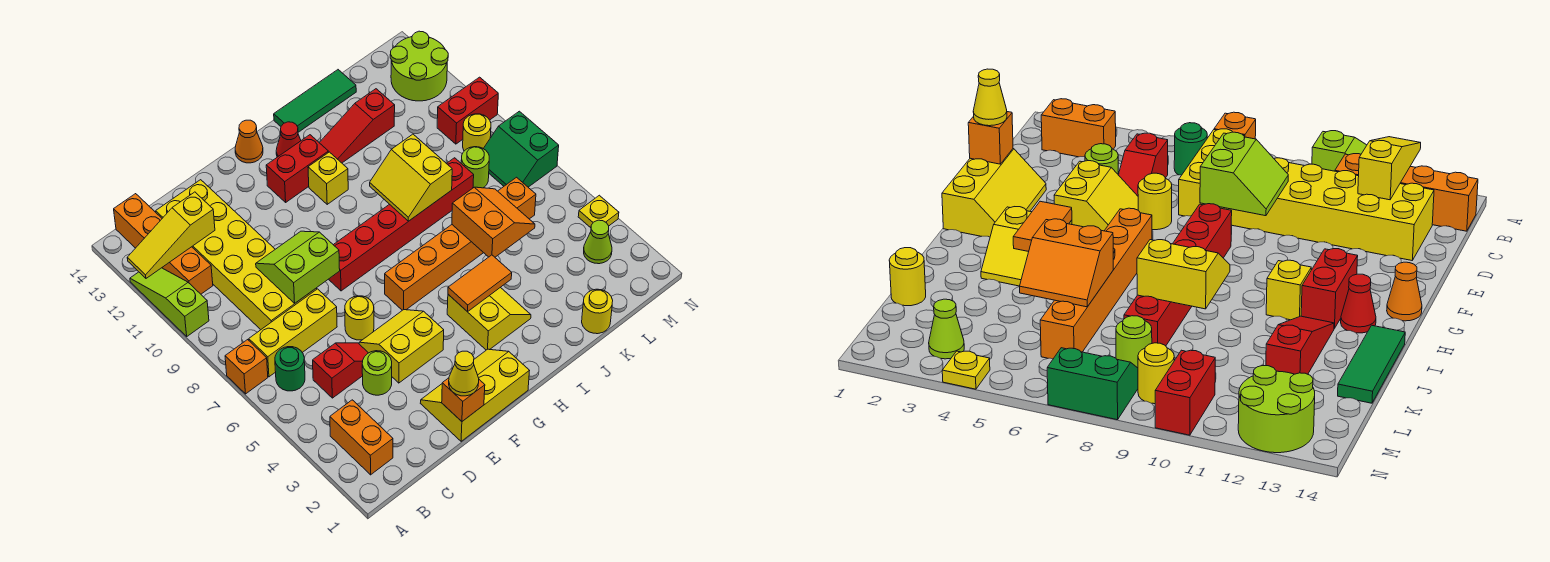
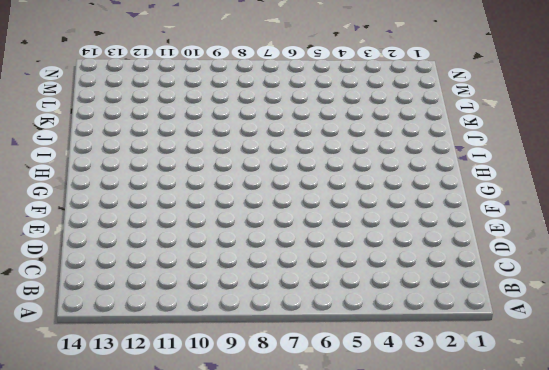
none -> orange brick A7 level 1
none -> lime slope A10:A12 level 1 top 10
none -> orange brick B2:B3 level 1
none -> green round brick B6 level 1

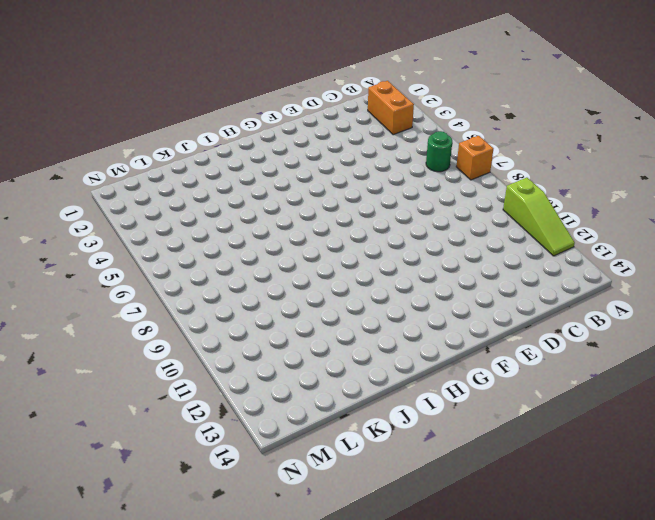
none -> yellow brick B7:D7 level 1
none -> orange brick B11:B14 level 1
none -> red slope C5:D5 level 1 top C
none -> yellow brick C8:D13 level 1

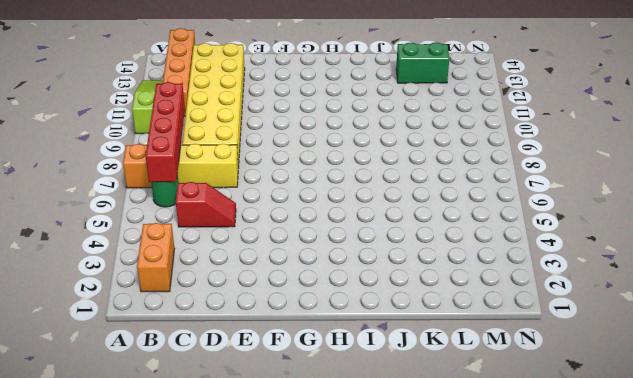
red brick B6:B9 level 2 -> none
green brick K13:L13 level 1 -> none
none -> lime round brick D4 level 1
none -> yellow slope E1:G2 level 1 top 1
none -> yellow slope E4:F5 level 1 top 4
none -> yellow round brick E6 level 1

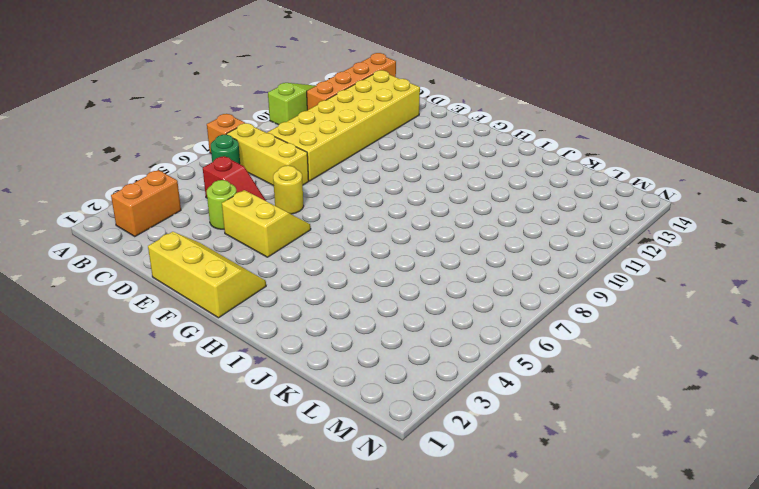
none -> red brick F8:K8 level 1
none -> orange brick G6:L6 level 1
none -> red brick G12:H12 level 1
none -> orange cone G14 level 1

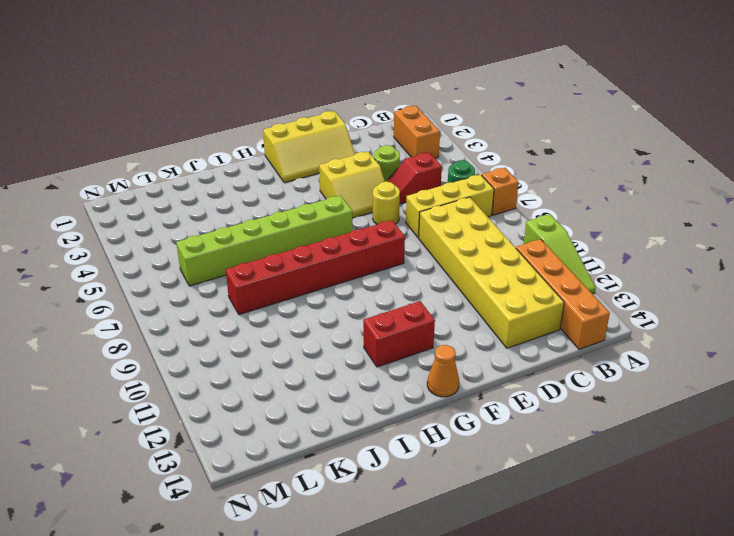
lime brick G6:L6 level 1 -> orange brick G6:L6 level 1
none -> yellow slope H3:I4 level 1 top H
none -> yellow brick H11 level 1
none -> red cone H13 level 1
none -> red slope I12:K12 level 1 top K

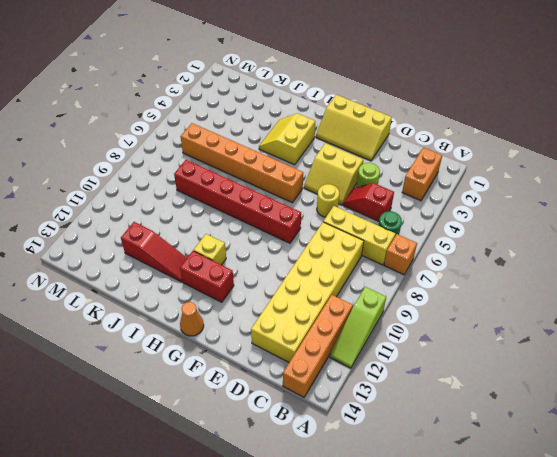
none -> red cone H13 level 1
none -> green tile I14:K14 level 1
none -> yellow round brick K1 level 1
none -> lime round brick L8 level 1

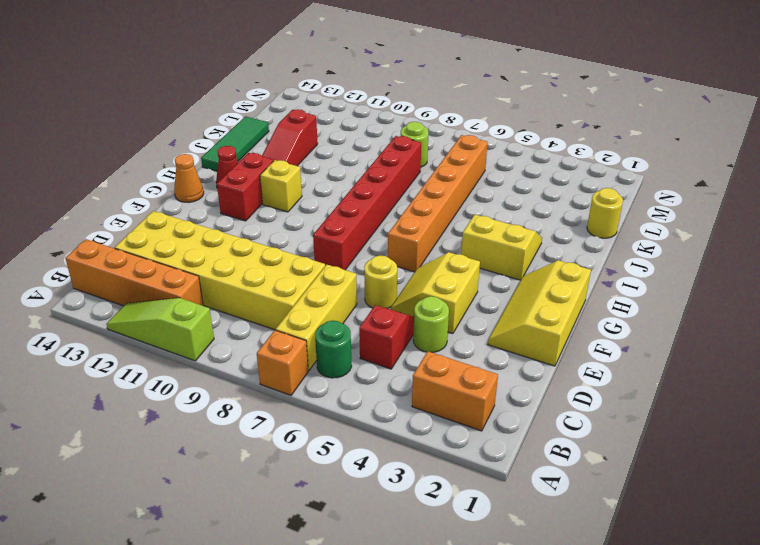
none -> lime cone M3 level 1
none -> green slope M7:N8 level 1 top N
none -> yellow round brick M9 level 1
none -> red brick M10:N10 level 1

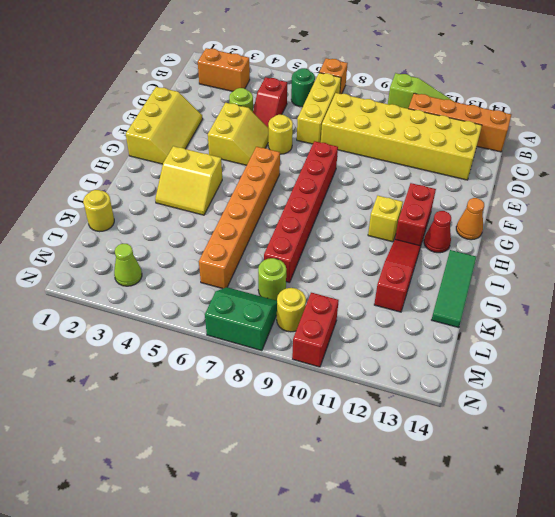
none -> lime round brick M12:N13 level 1
none -> yellow plate N4 level 1
none -> yellow slope A12:C12 level 2 top C
none -> lime slope D8:E9 level 2 top 8

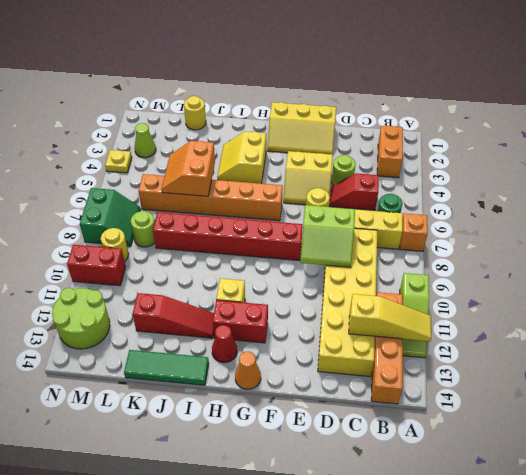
none -> orange brick E1 level 2
none -> orange tile H4:I4 level 2
none -> yellow slope I8:J9 level 2 top J
none -> yellow cone E1 level 3

